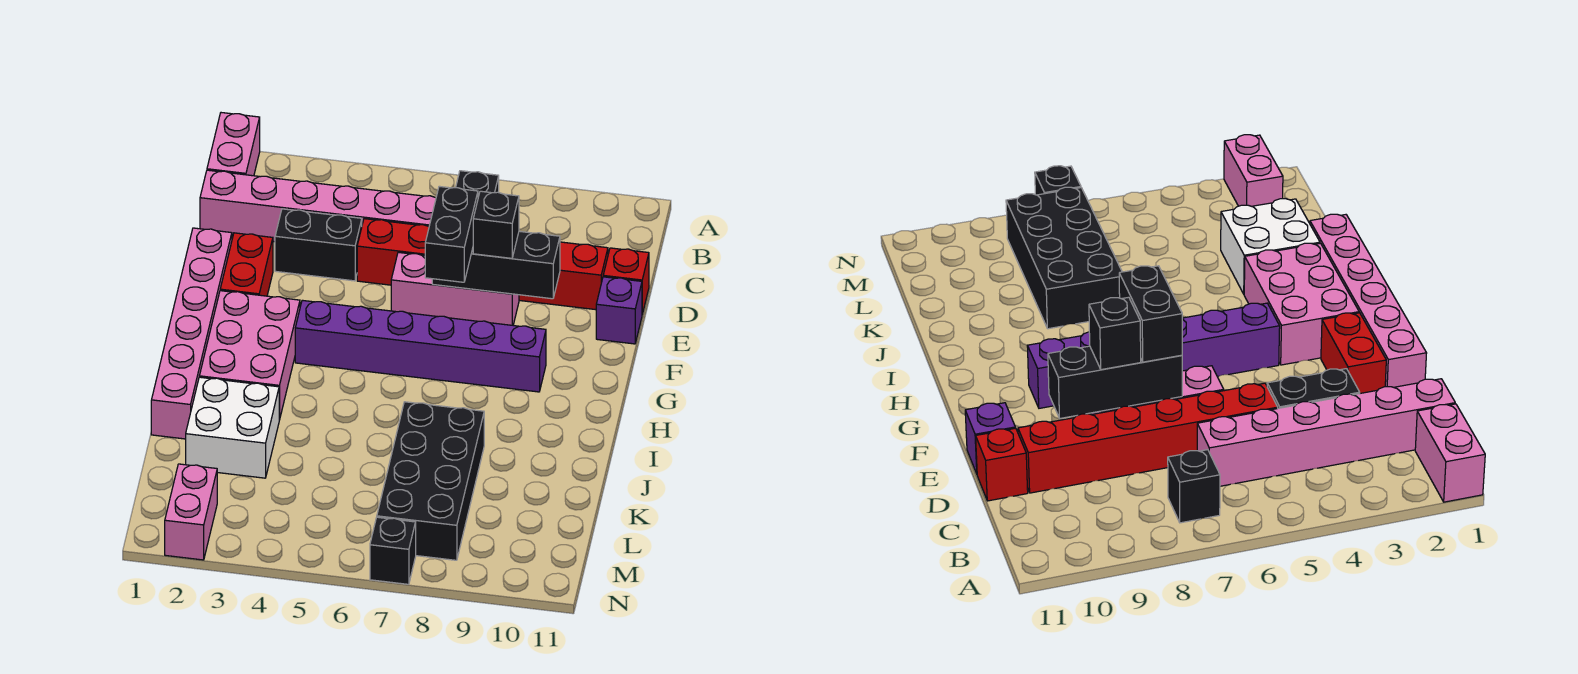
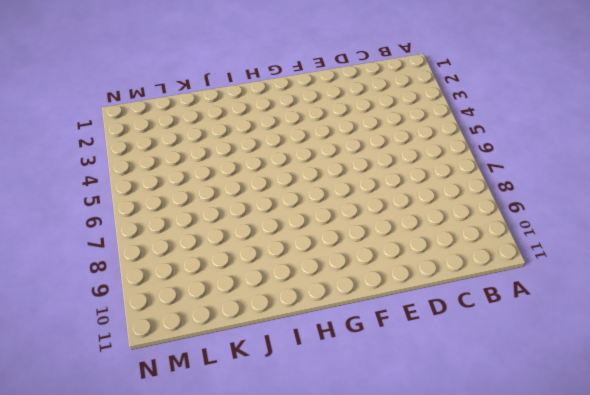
none -> pink brick A1:B1 level 1
none -> black brick B7 level 1
none -> pink brick C1:C6 level 1

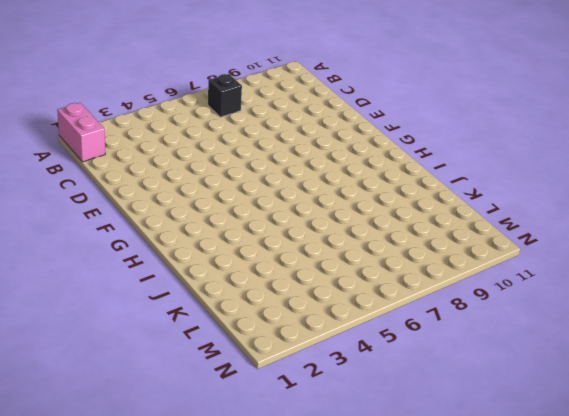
none -> pink brick C1:C6 level 1
none -> black brick D3:D4 level 1
none -> red brick D5:D10 level 1

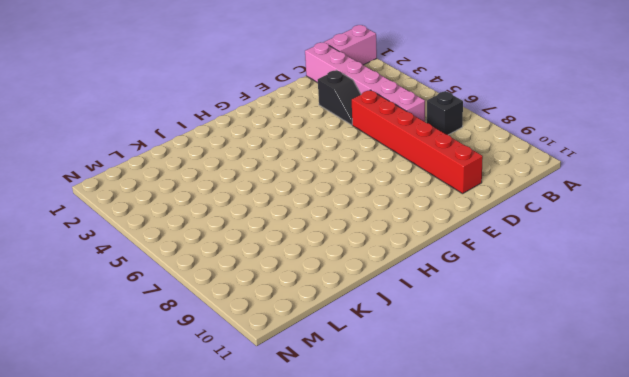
black slope D3:D4 level 1 top 3 -> black brick D3:D4 level 1
none -> red brick D11 level 1
none -> pink brick E1:J1 level 1
none -> red brick E2:F2 level 1

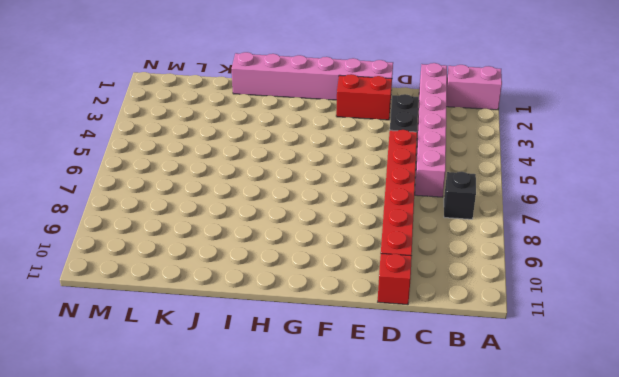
none -> pink brick E6:E8 level 1
none -> purple brick E11 level 1
none -> pink brick G2:I3 level 1

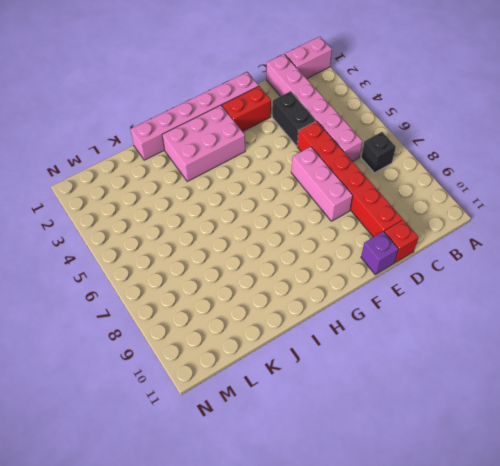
none -> purple brick G4:G9 level 1
none -> white brick J2:K3 level 1
none -> black brick J7:M8 level 1

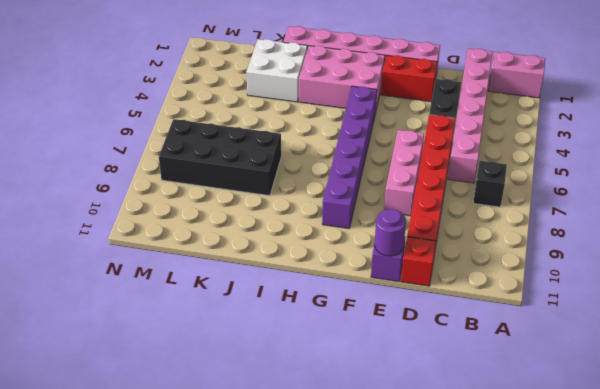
purple round brick E11 level 2 -> none
none -> pink brick M2:N2 level 1
none -> black brick N7 level 1
none -> black brick E7:E9 level 2

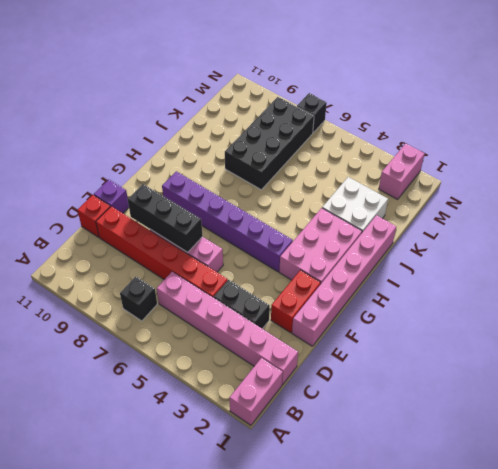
none -> black brick E7:F7 level 3
none -> black brick E8 level 3

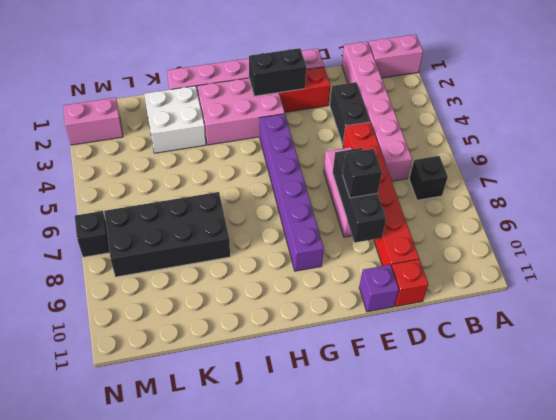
black brick F2:G2 level 2 -> black brick E7:F7 level 3

